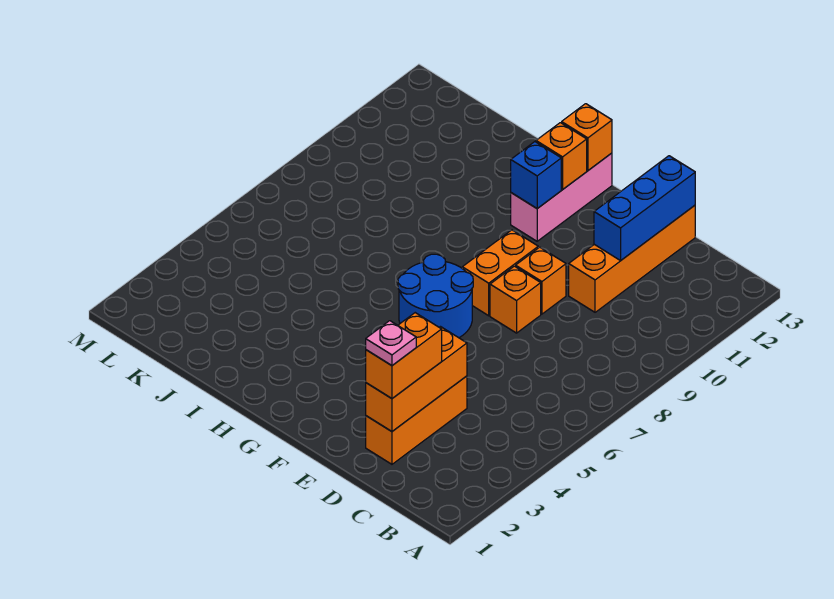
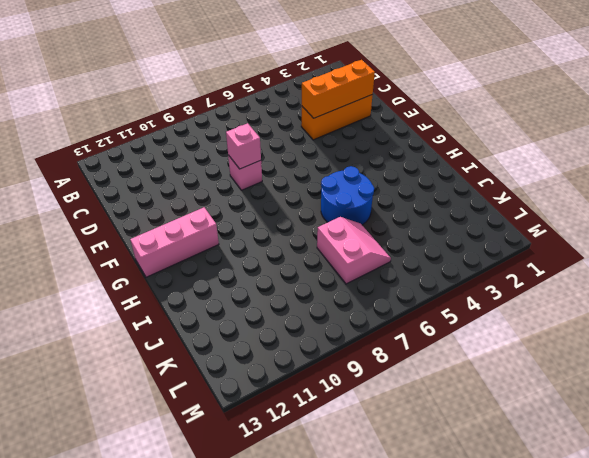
pink brick E8 level 1 -> orange brick E8 level 1
pink brick E8 level 2 -> none
blue round brick H5:I6 level 1 -> blue round brick F6:G7 level 1
pink slope J6:K7 level 1 top 7 -> none
none -> orange brick D10:D13 level 1
none -> orange brick E9 level 1
none -> orange brick F8:F9 level 1

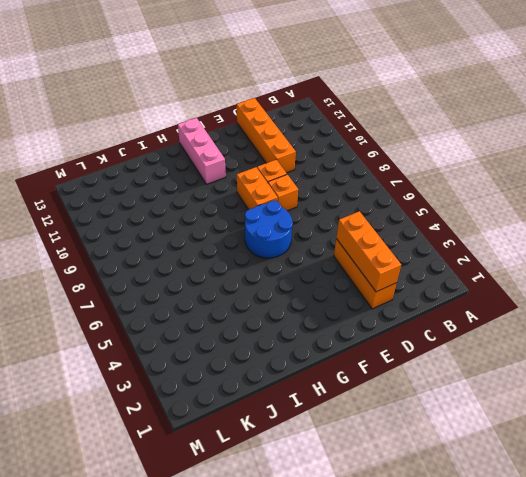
none -> blue brick D11:D13 level 2
none -> blue brick G11 level 2
none -> orange brick G12 level 2

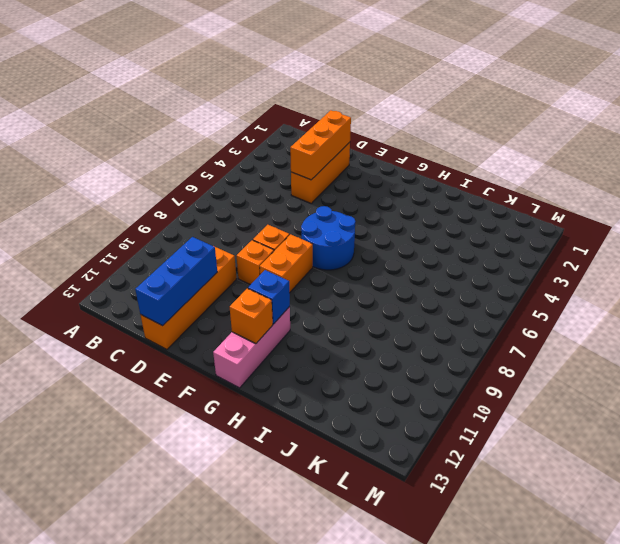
none -> orange brick G13 level 2
none -> orange brick D2:D3 level 3
none -> pink plate D2 level 4

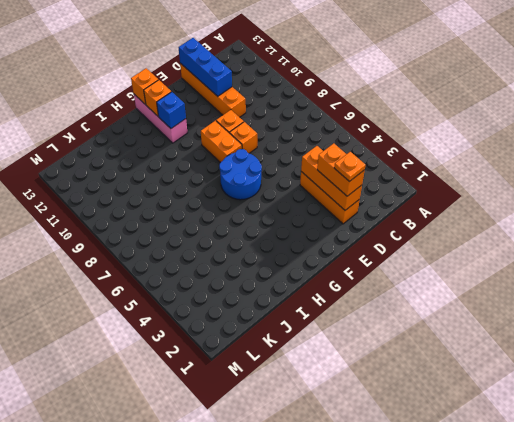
orange plate D2 level 4 -> pink plate D2 level 4

